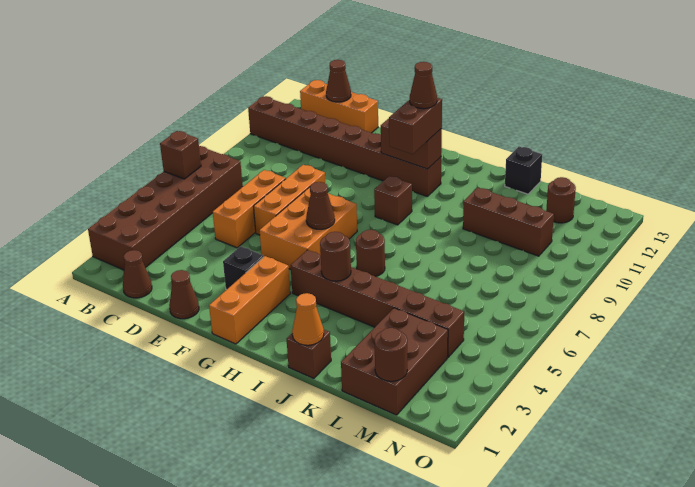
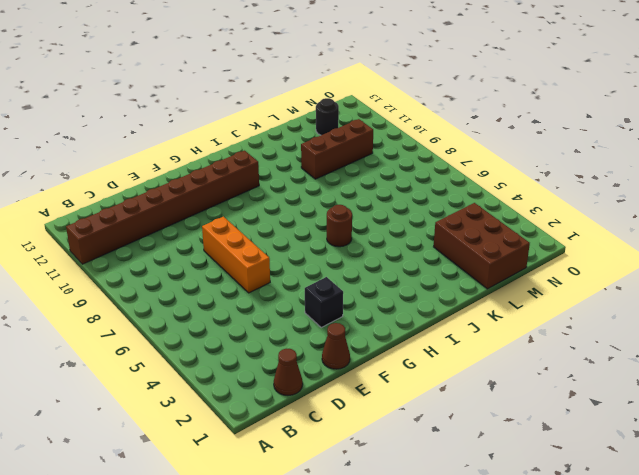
black round brick M12 level 1 -> brown round brick M12 level 1
none -> brown brick A2:B7 level 1
none -> orange brick B13:D13 level 1
none -> orange brick D5:D7 level 1

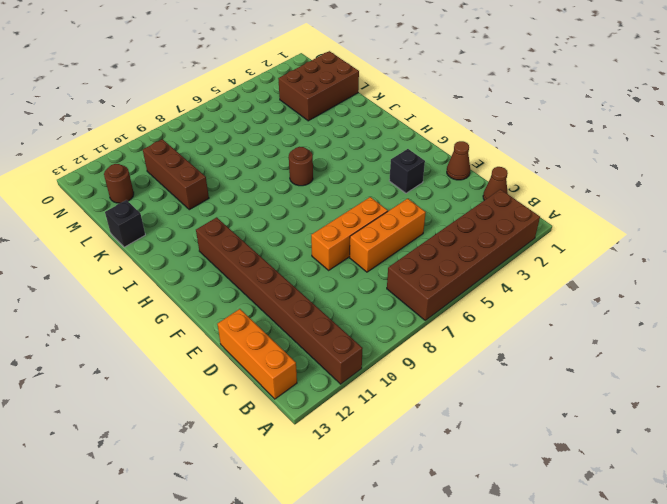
none -> orange brick F5:G7 level 1
none -> orange brick G1:G3 level 1
none -> brown brick H4:M4 level 1

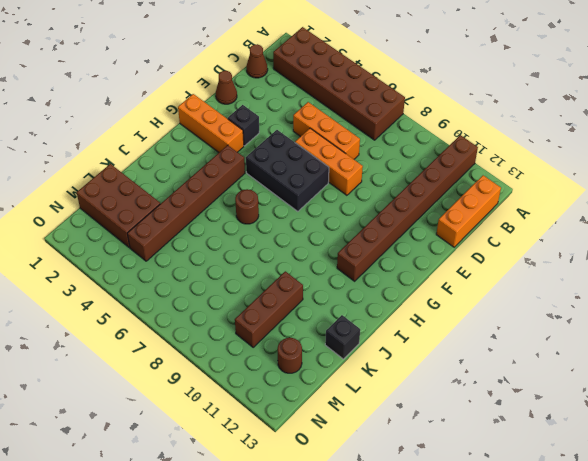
black brick F5:G7 level 1 -> orange brick F5:G7 level 1
none -> brown brick H9 level 1
none -> brown brick J1 level 1
none -> brown brick A6 level 2

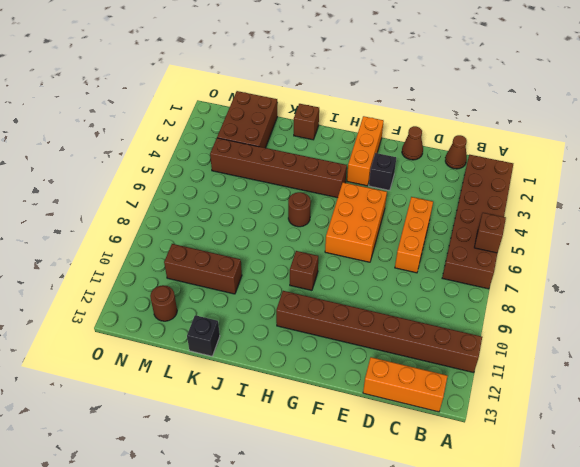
none -> orange brick E6:E8 level 1
none -> brown cone C13 level 2
none -> brown cone G6 level 2

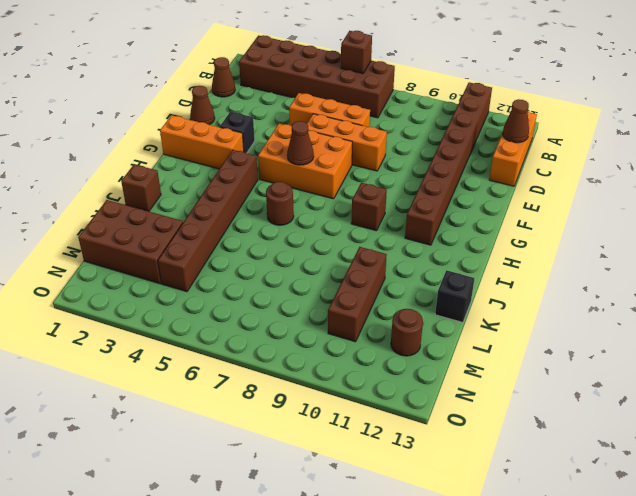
none -> brown brick G11:H11 level 2
none -> brown round brick I4 level 2
none -> orange cone J1 level 2

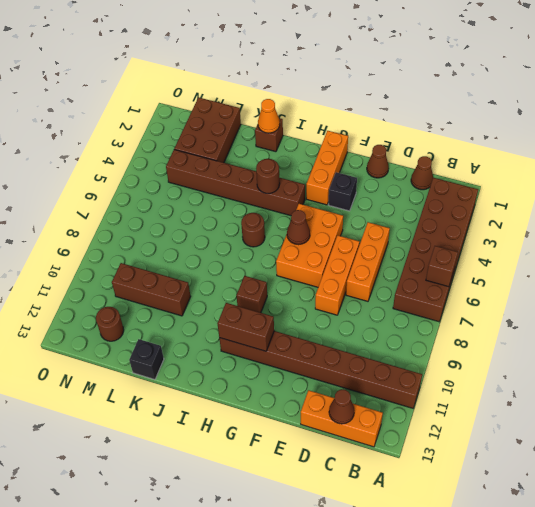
none -> brown round brick M1 level 2
none -> brown brick H10:H11 level 3
none -> brown cone H11 level 4

